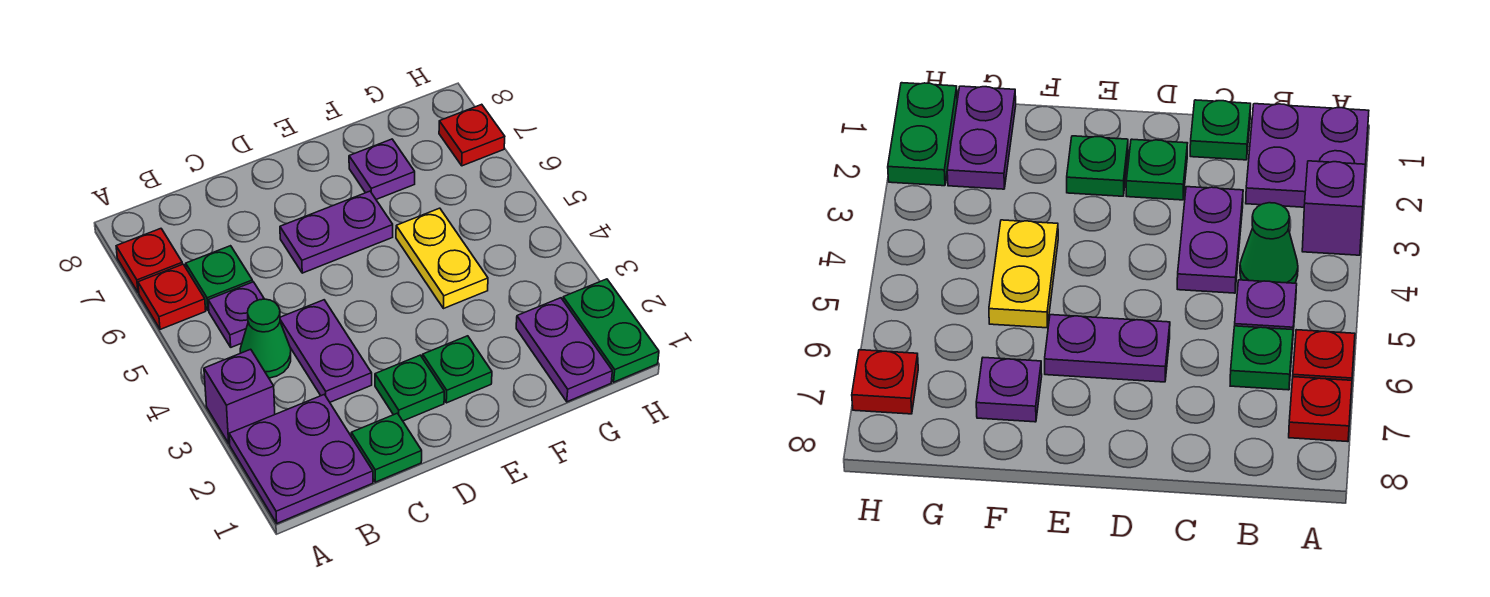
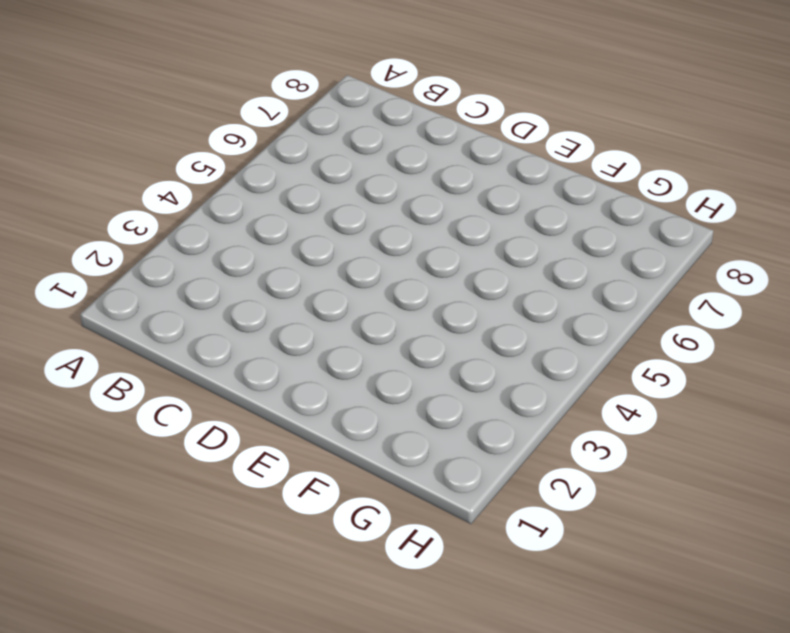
none -> purple plate A1:B2 level 1
none -> purple brick A3 level 1
none -> red plate A6 level 1

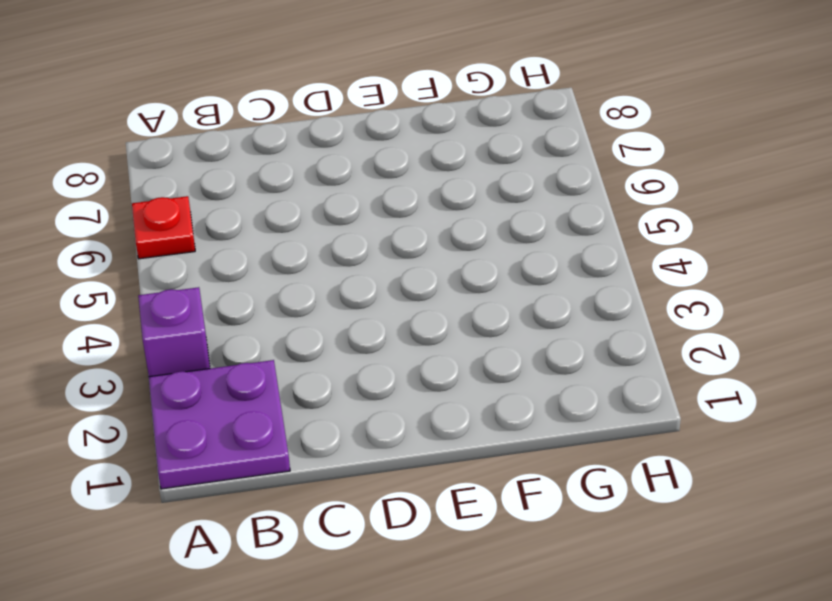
none -> red plate A7 level 1
none -> green cone B4 level 1
none -> purple plate B5 level 1

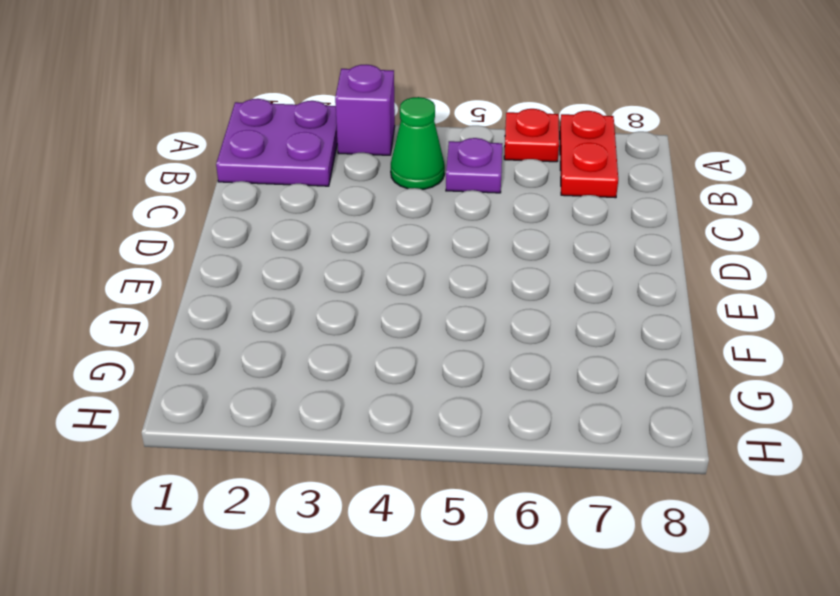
red plate A7:B7 level 1 -> red plate A7 level 1
none -> green plate B6 level 1
none -> green plate C1 level 1
none -> purple plate C3:C4 level 1

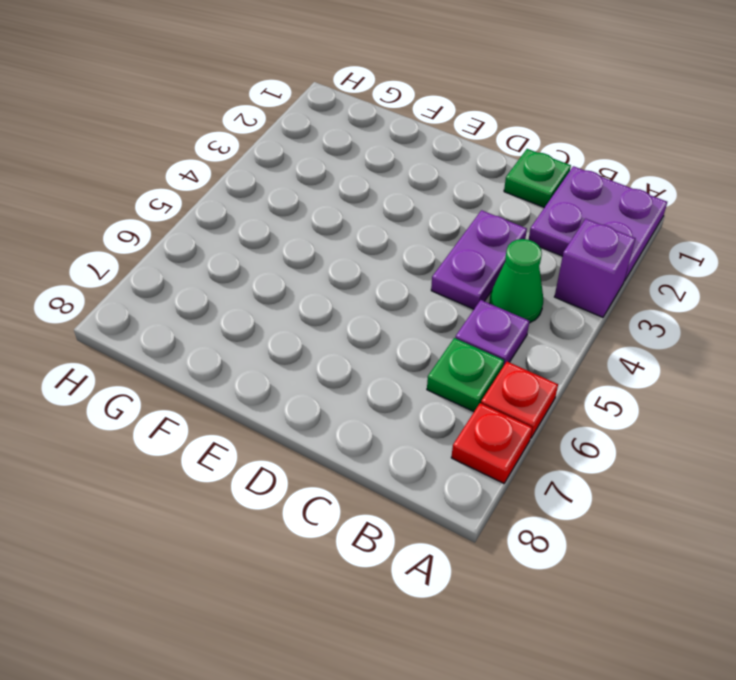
none -> green plate D2 level 1
none -> purple plate D6:E6 level 1
none -> green plate E2 level 1

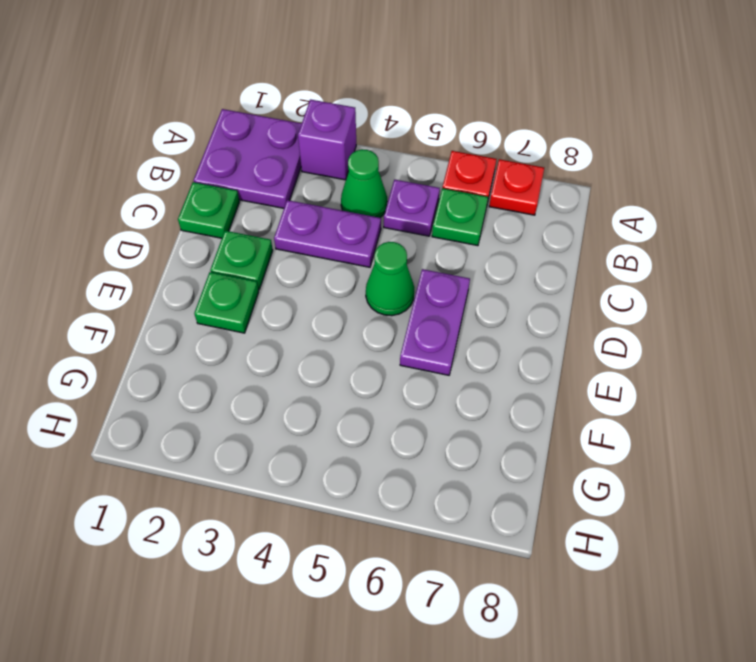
green cone D5 level 1 -> none
none -> yellow plate F4:F5 level 1
none -> purple plate F7 level 1
none -> purple plate G1:G2 level 1

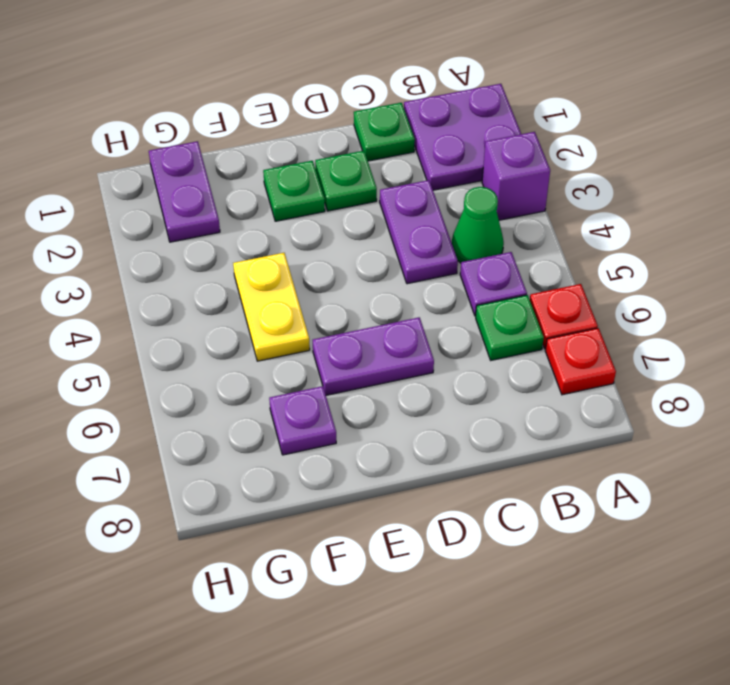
none -> green plate H1:H2 level 1
none -> red plate H7 level 1

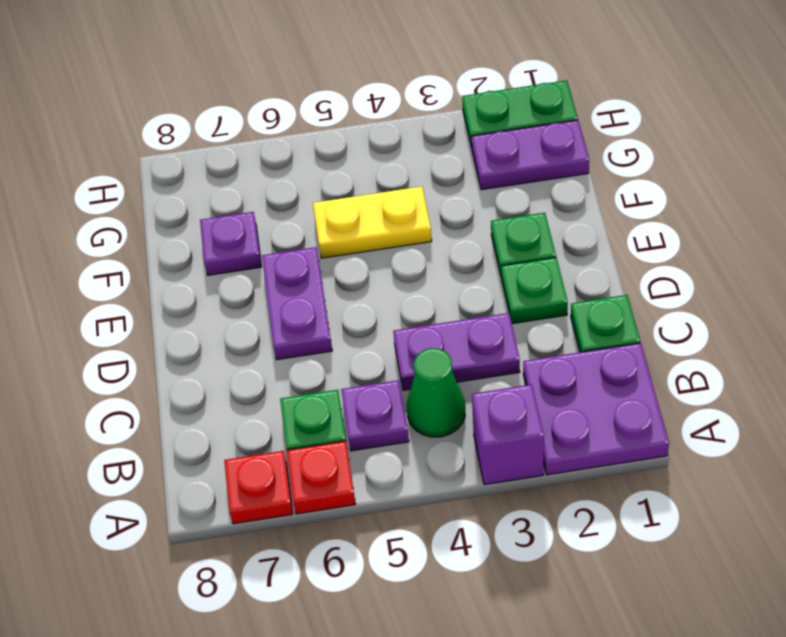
none -> red plate H7 level 1

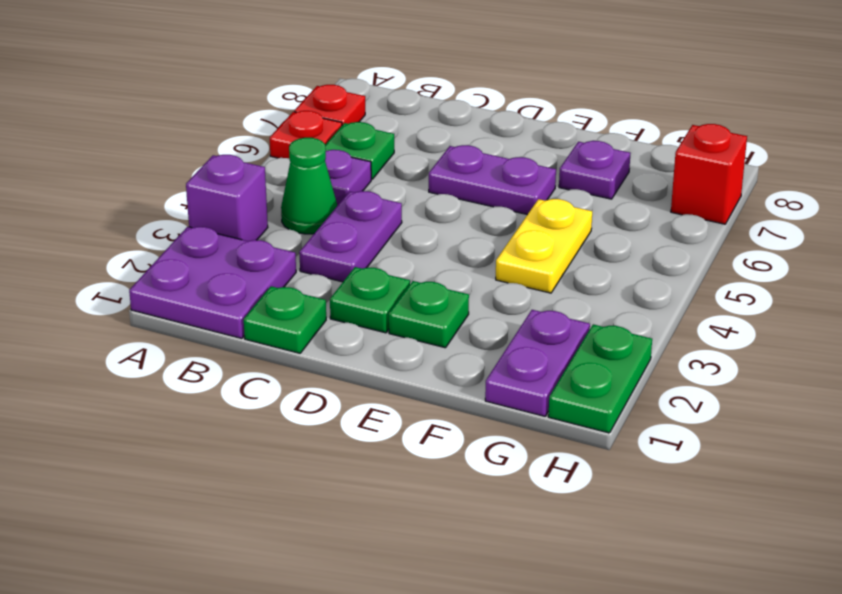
red brick H7 level 1 -> red plate H7 level 1

